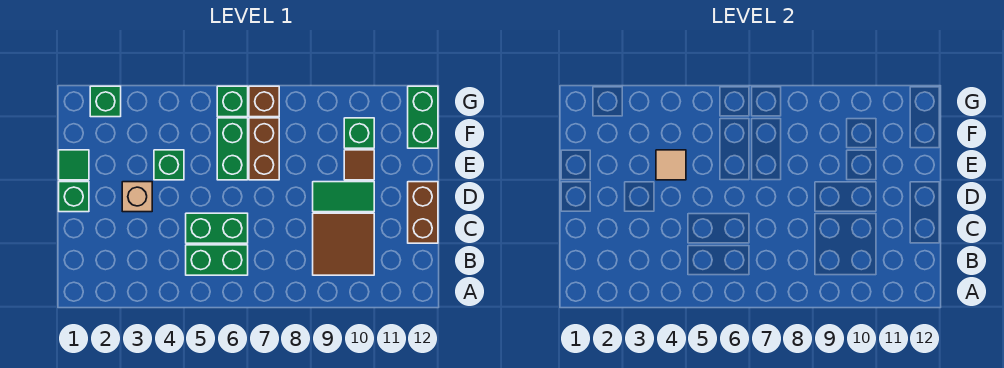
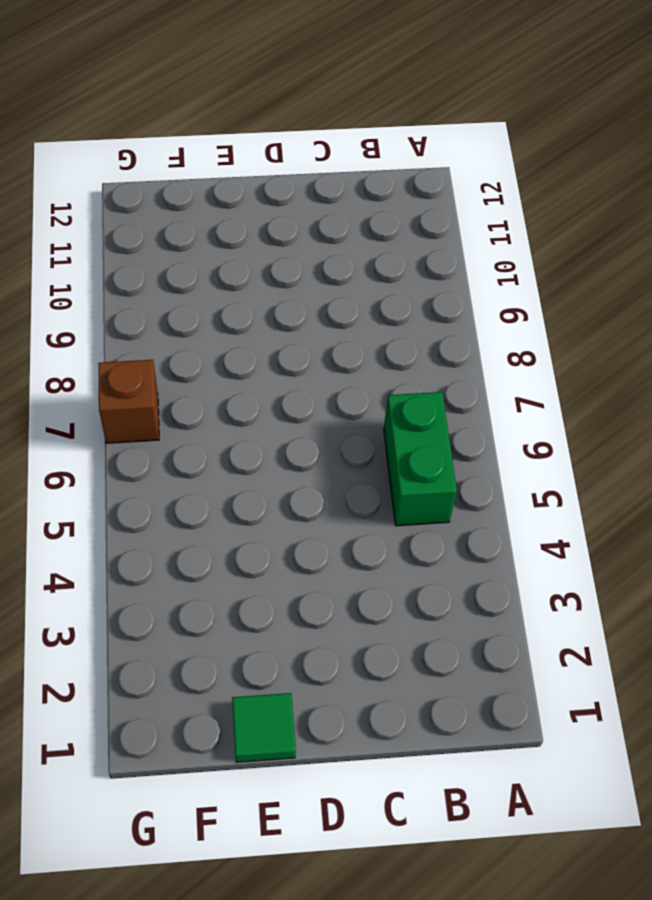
none -> brown tile B9:C10 level 1
none -> green brick C5:C6 level 1
none -> brown brick C12:D12 level 1

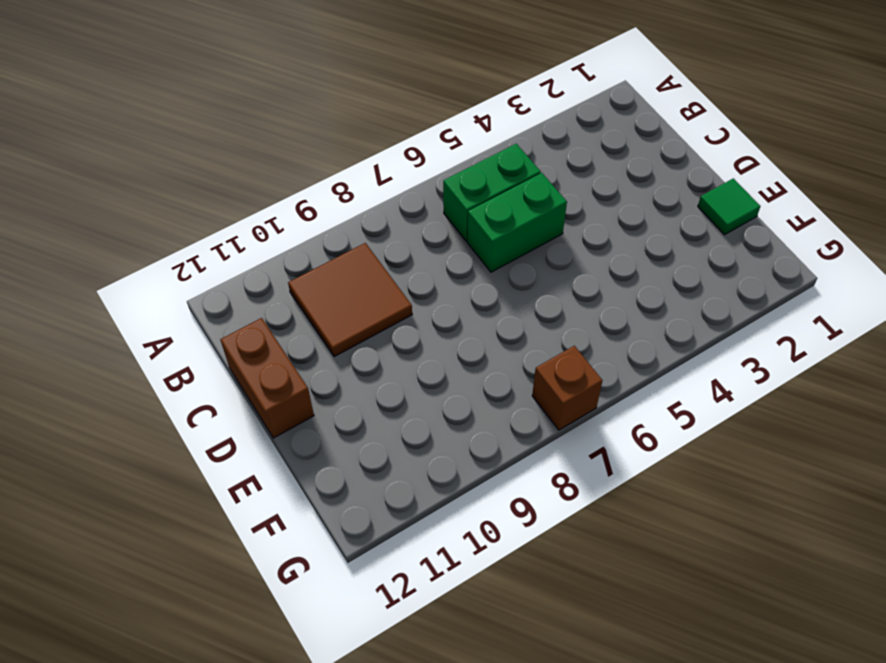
none -> green brick D1 level 1
none -> tan brick D3 level 1
none -> green tile D9:D10 level 1

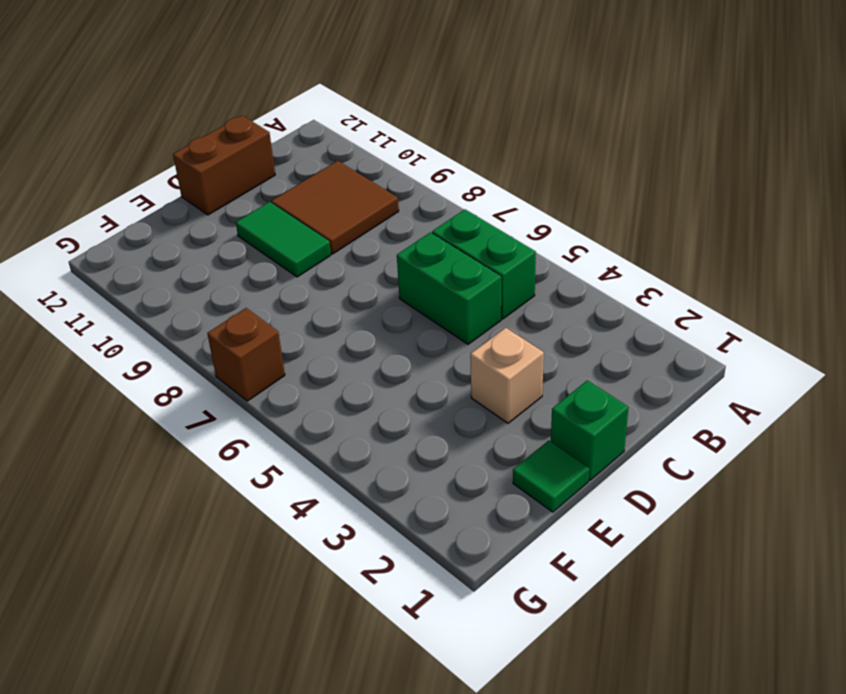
none -> green brick E4 level 1
none -> green brick E6:F6 level 1
none -> brown brick E7:F7 level 1

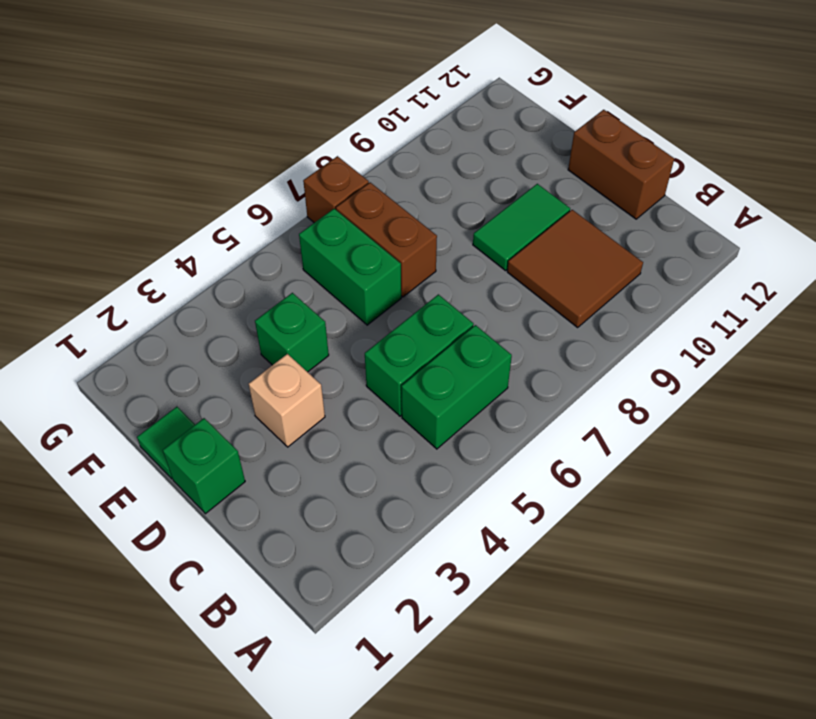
none -> brown tile E10 level 1
none -> green brick F10 level 1
none -> green brick F12:G12 level 1

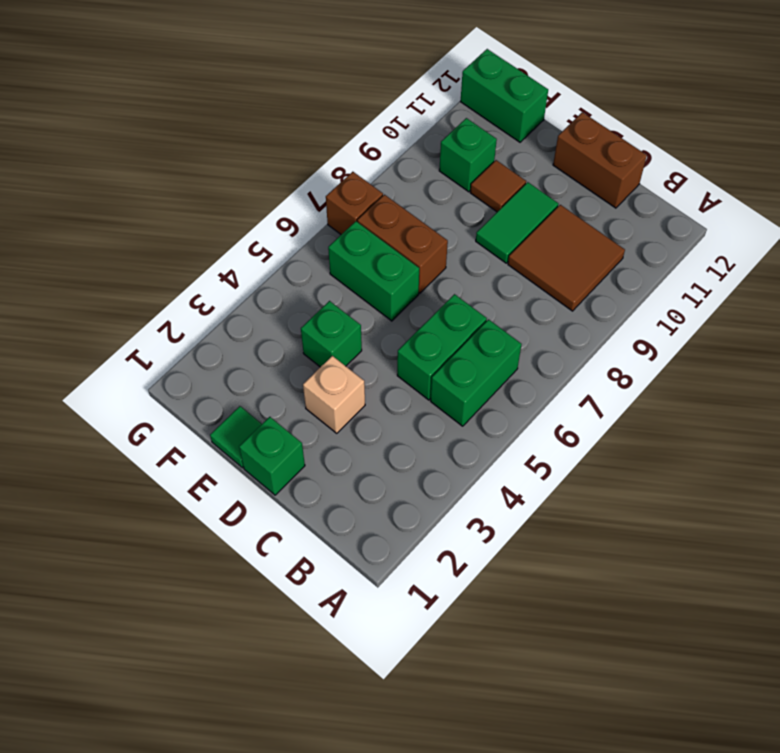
none -> green brick G2 level 1
none -> green brick G6 level 1
none -> tan tile E4 level 2

